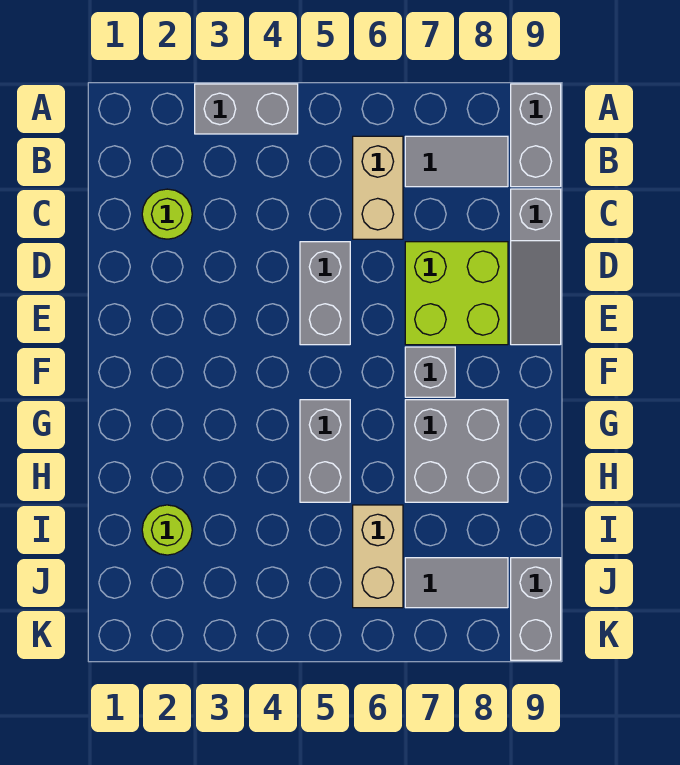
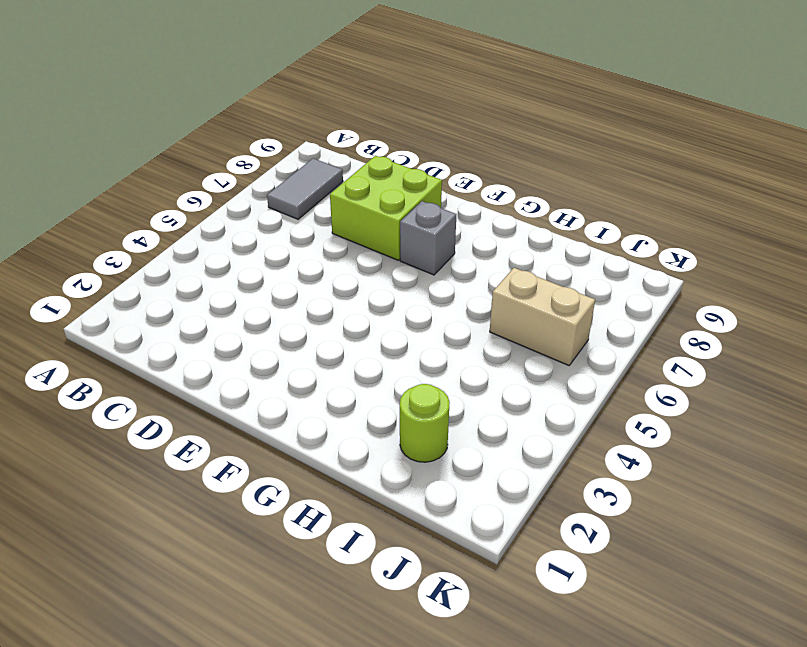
none -> grey brick A3:A4 level 1
none -> grey brick A9:B9 level 1
none -> tan brick B6:C6 level 1

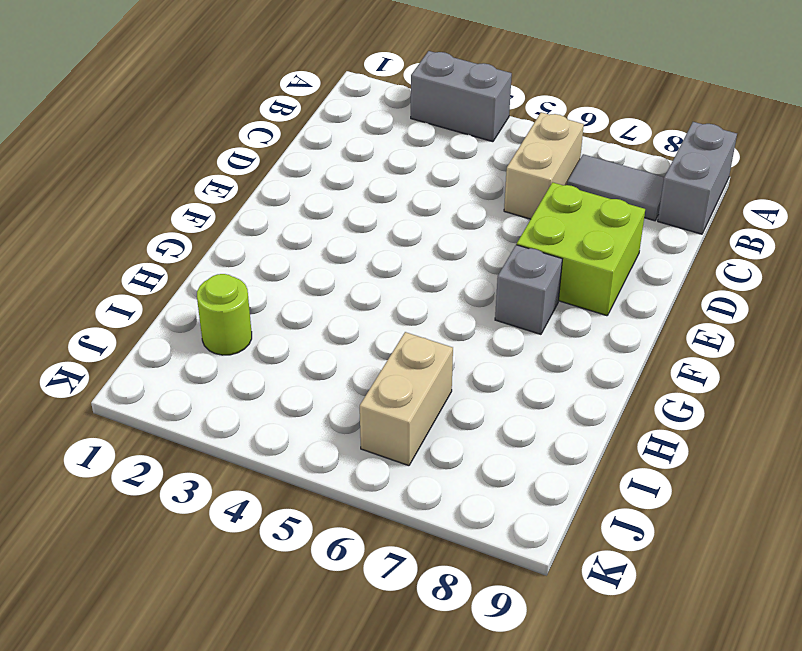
none -> lime round brick C2 level 1
none -> grey slope C9:E9 level 1 top C
none -> grey brick D5:E5 level 1

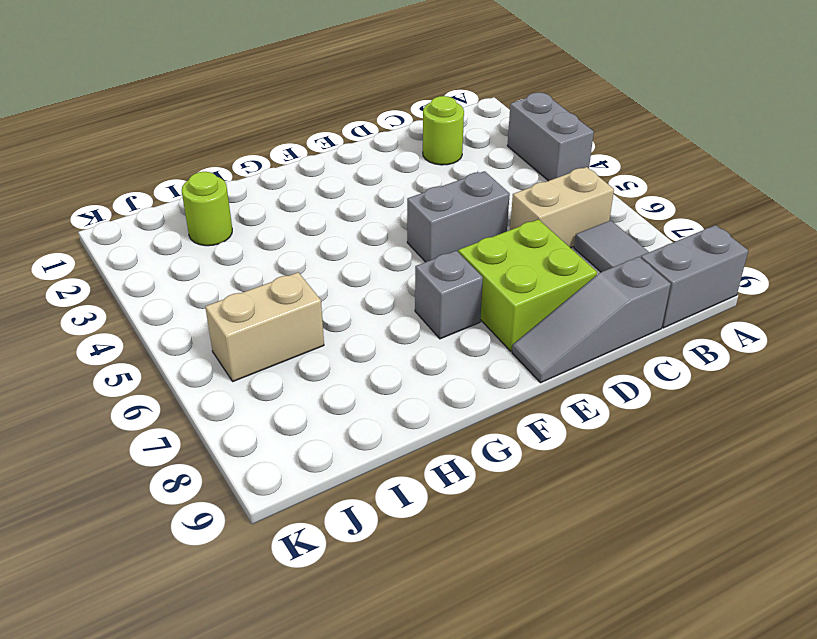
none -> grey brick G5:H5 level 1
none -> grey brick G7:H8 level 1
none -> grey tile J7:J8 level 1

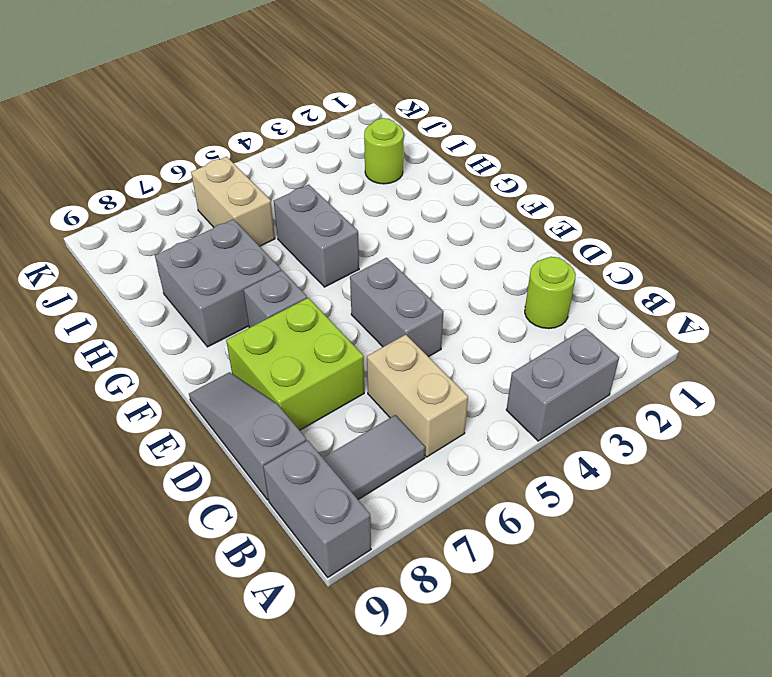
none -> grey tile J7:J8 level 1
none -> grey brick J9:K9 level 1

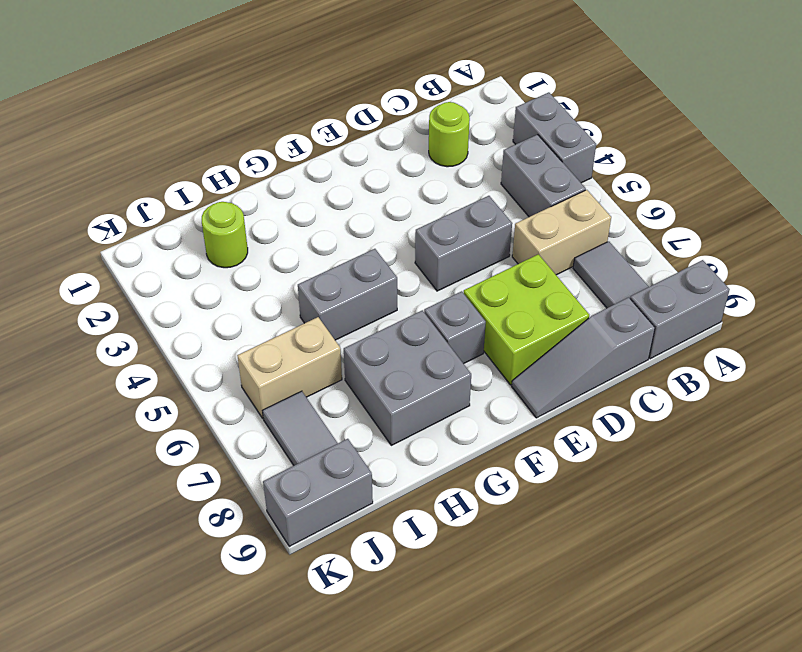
grey brick B4:B5 level 1 -> none

